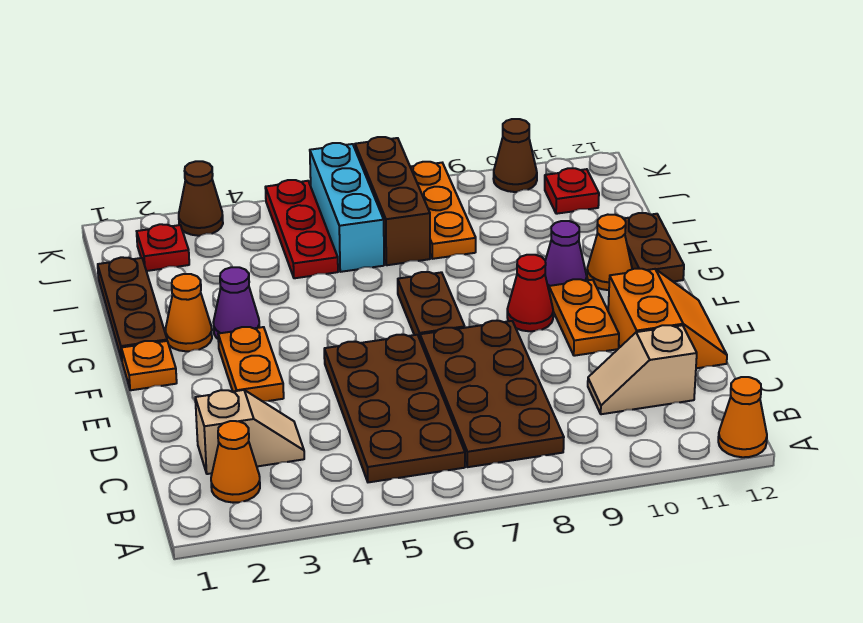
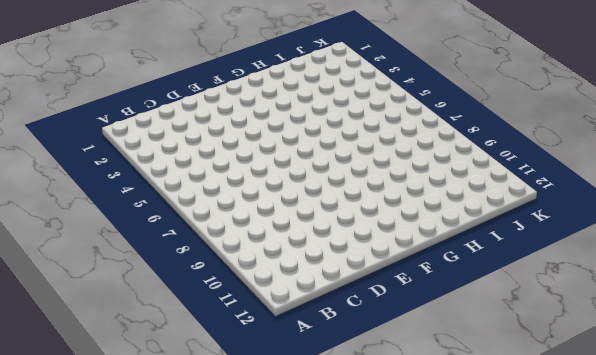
none -> orange cone A12 level 1
none -> orange cone B2 level 1
none -> brown plate B5:E6 level 1

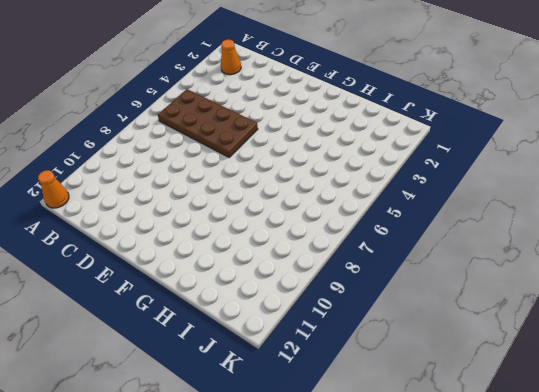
none -> brown plate B7:E8 level 1
none -> tan slope C2:C3 level 1 top 2
none -> tan slope C10:C11 level 1 top 11

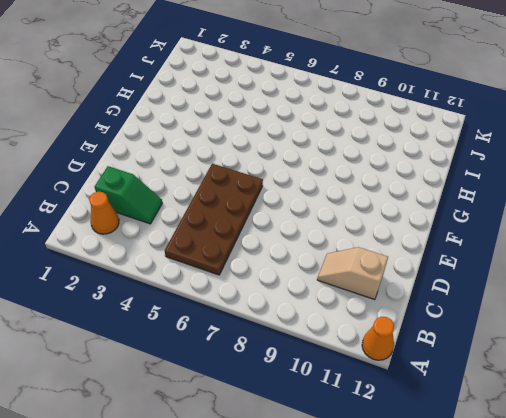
green slope C2:C3 level 1 top 2 -> tan slope C2:C3 level 1 top 2
none -> brown plate B7:E8 level 1
none -> orange slope D11:E12 level 1 top 11
none -> orange plate E3:F3 level 1

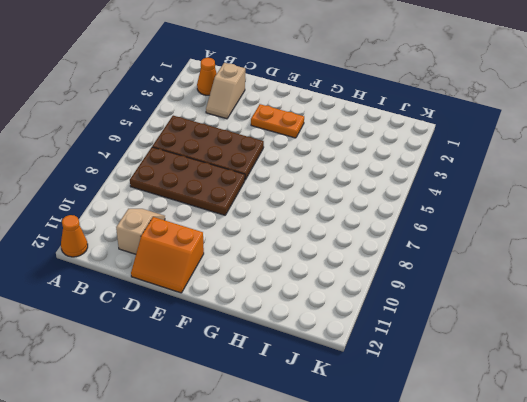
none -> orange plate E10:F10 level 1
none -> orange plate F1 level 1
none -> brown plate F7:G7 level 1

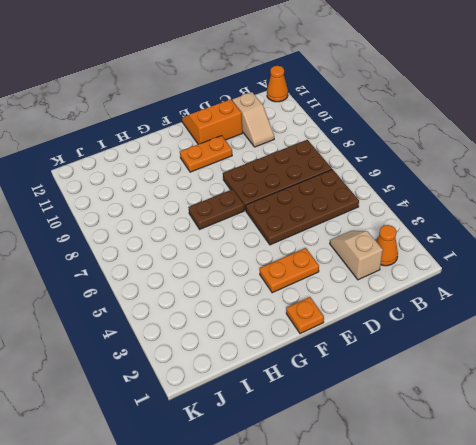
none -> red cone F9 level 1
none -> brown plate G1:I1 level 1
none -> orange cone G2 level 1

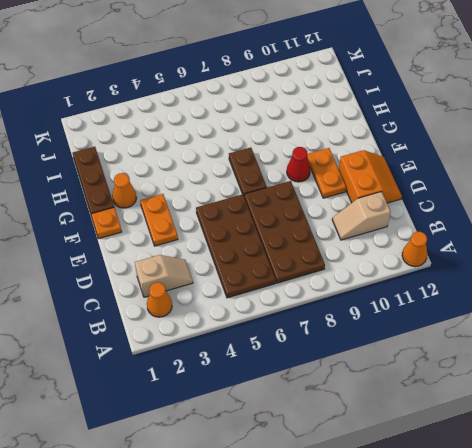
none -> purple cone G3 level 1
none -> purple cone G10 level 1
none -> orange cone G11 level 1

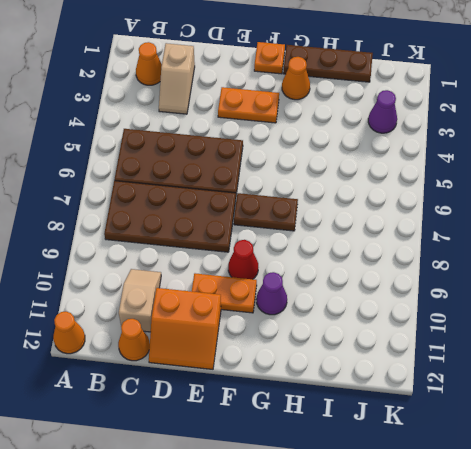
orange cone C12 level 1 -> orange cone G11 level 1
purple cone J3 level 1 -> purple cone G3 level 1
none -> brown plate G12:H12 level 1
none -> red plate I5:K5 level 1
none -> cyan brick I6:K6 level 1

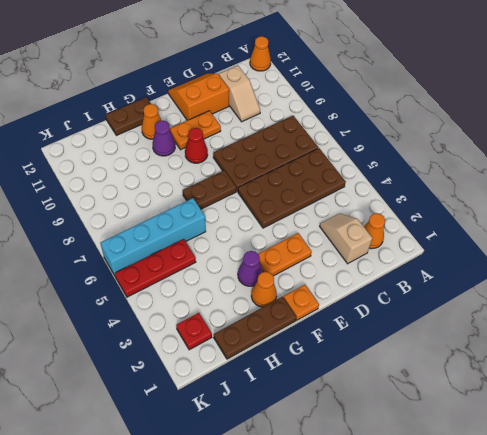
cyan brick H6:K6 level 1 -> cyan brick I6:K6 level 1
none -> brown brick I7:K7 level 1
none -> orange plate I8:K8 level 1
none -> red plate J11 level 1

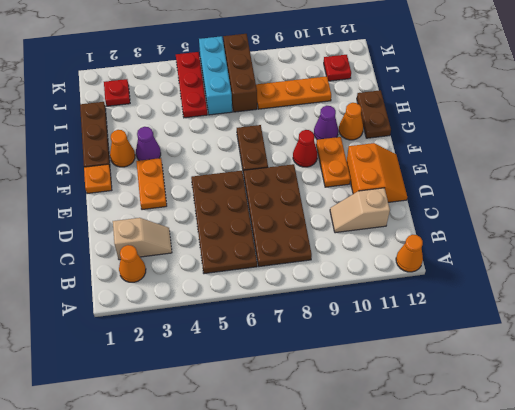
orange plate I8:I10 level 1 -> orange plate I8:K8 level 1
none -> brown cone K3 level 1
none -> brown cone K10 level 1

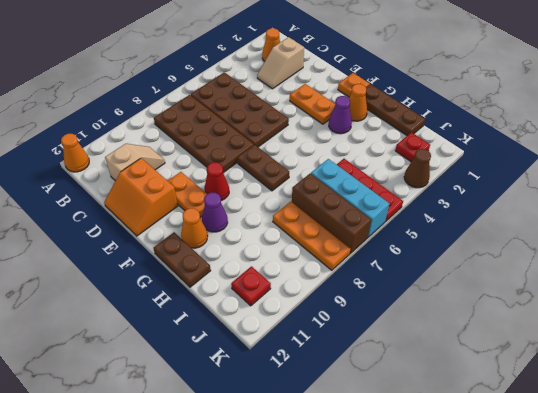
none -> brown cone K10 level 1

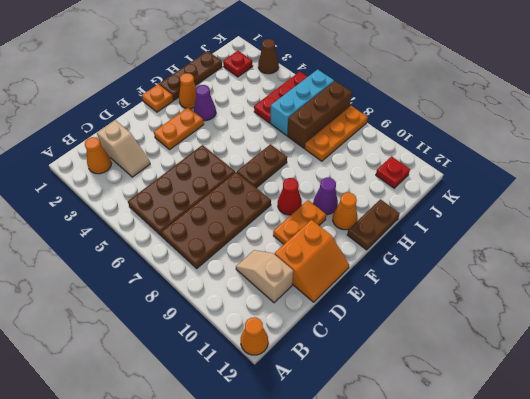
none -> brown cone K10 level 1

